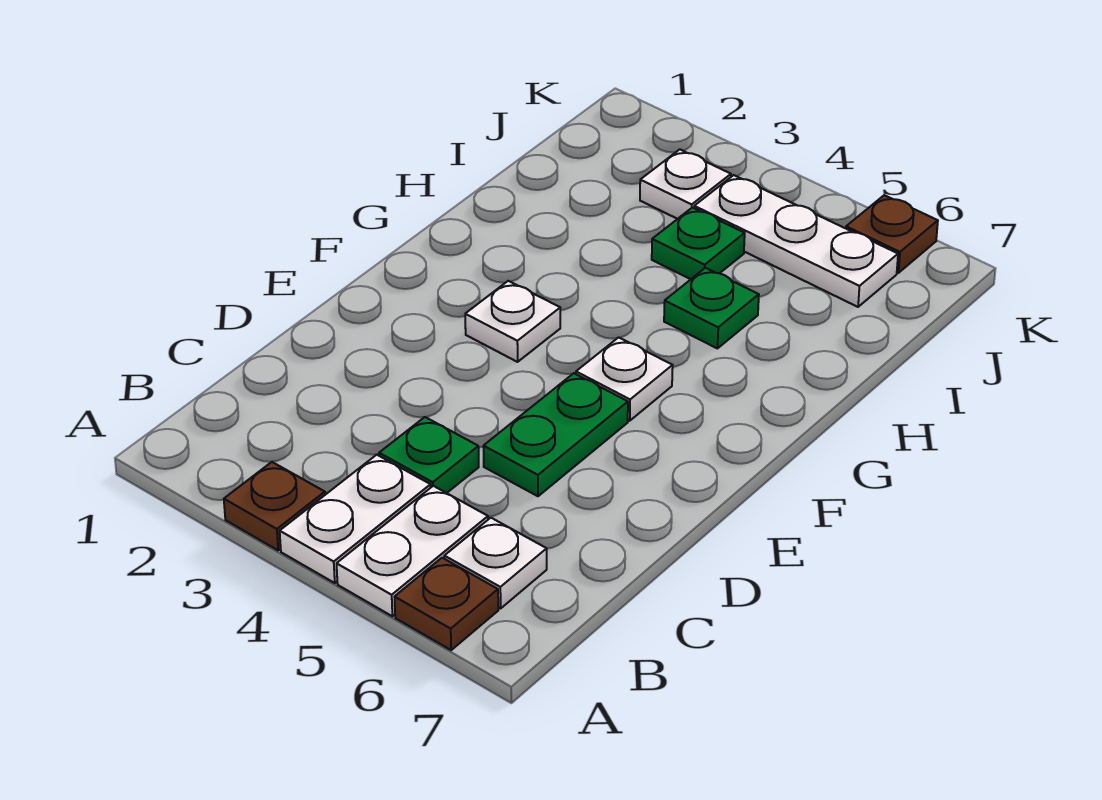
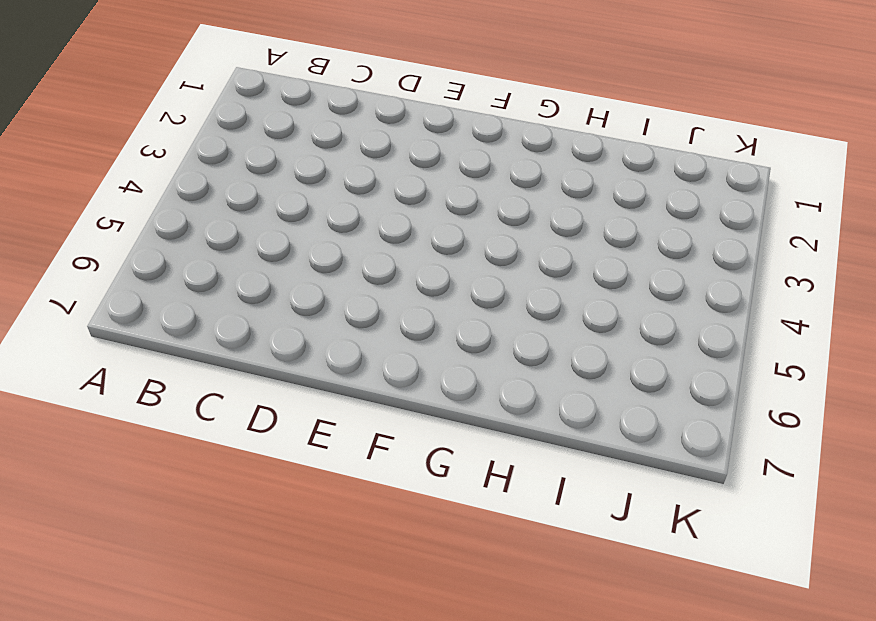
none -> brown plate A3 level 1
none -> white plate A4:B4 level 1
none -> white plate A5:B5 level 1

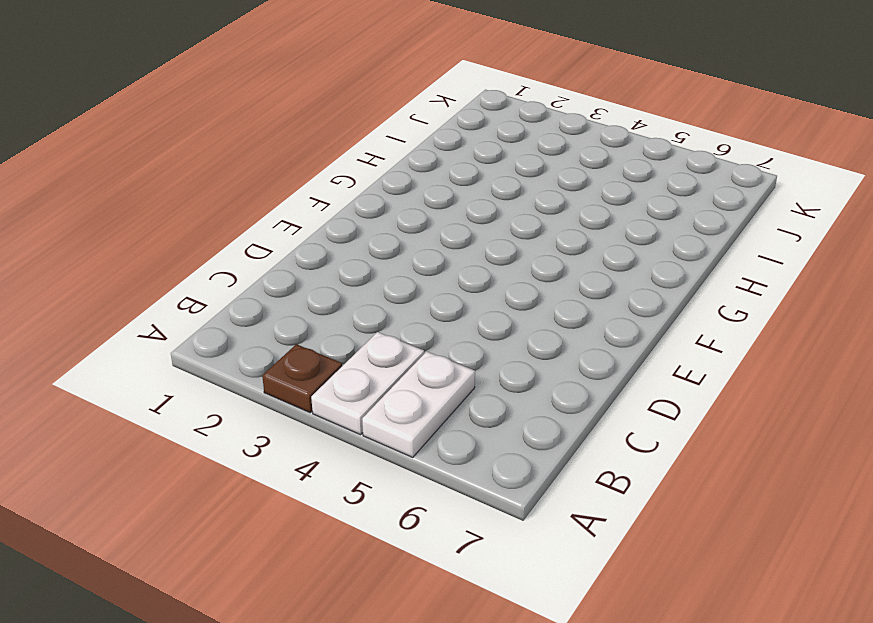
none -> brown plate A6 level 1
none -> white plate B6 level 1
none -> green plate C4 level 1

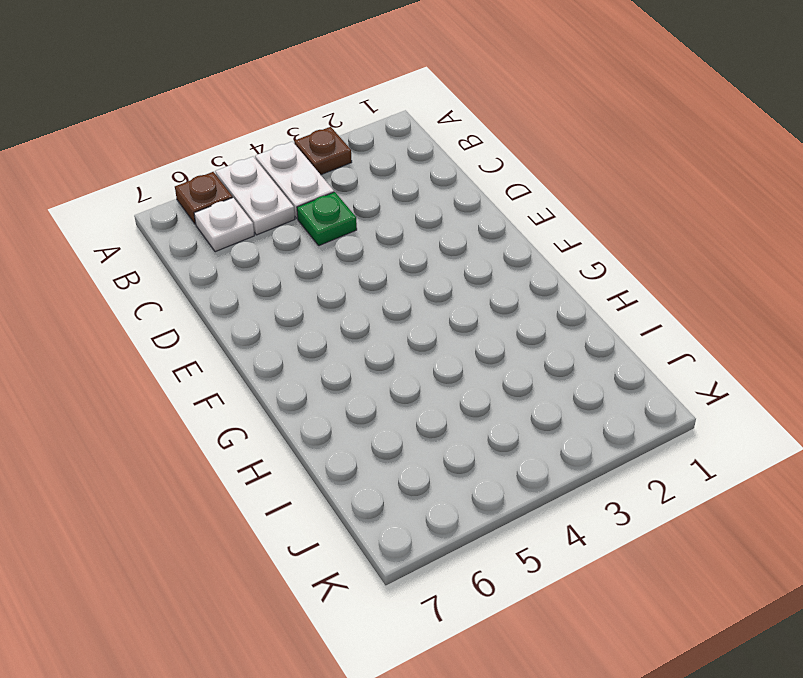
none -> green plate D5:E5 level 1
none -> white plate F3 level 1
none -> white plate F5 level 1

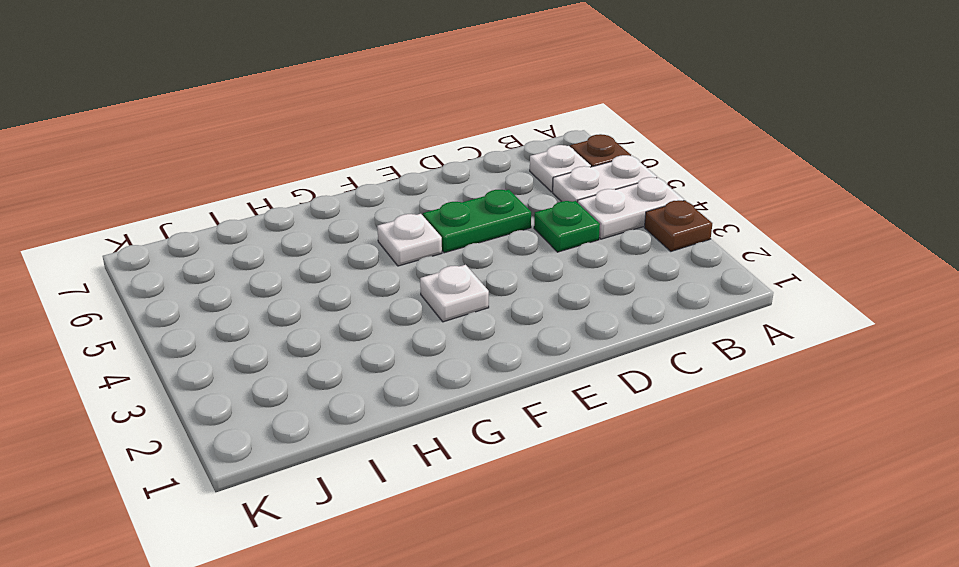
none -> green plate H5 level 1
none -> green plate I4 level 1
none -> white plate J3 level 1

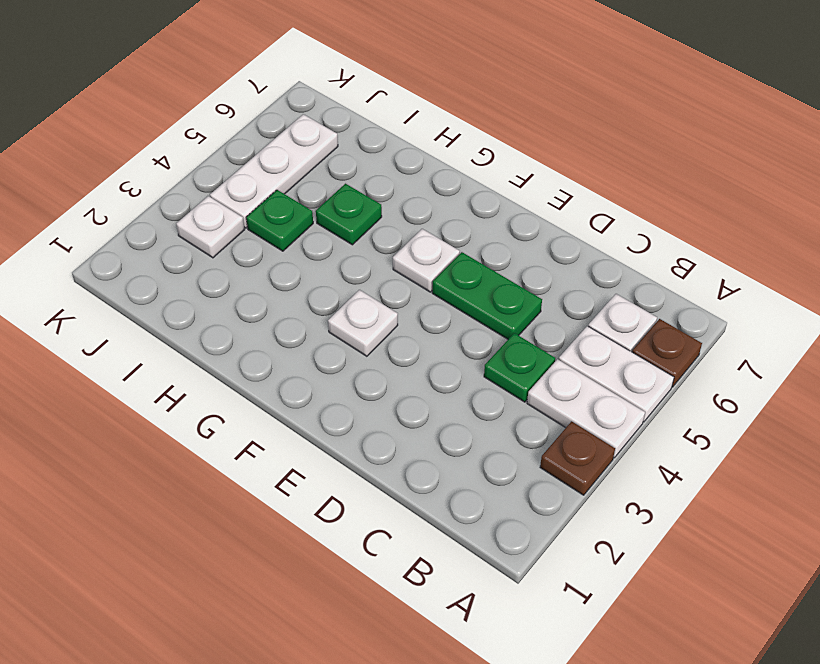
none -> brown plate K6 level 1

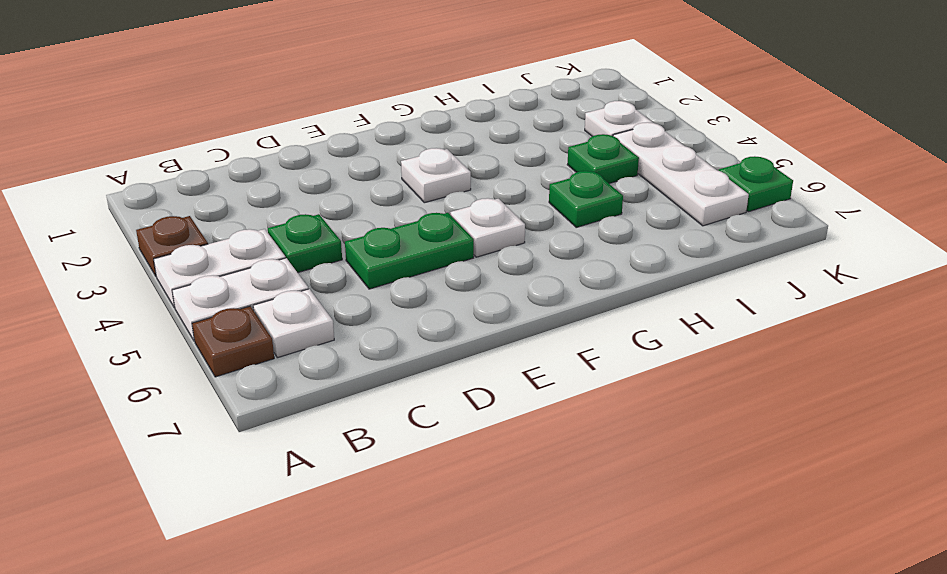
green plate K6 level 1 -> brown plate K6 level 1

